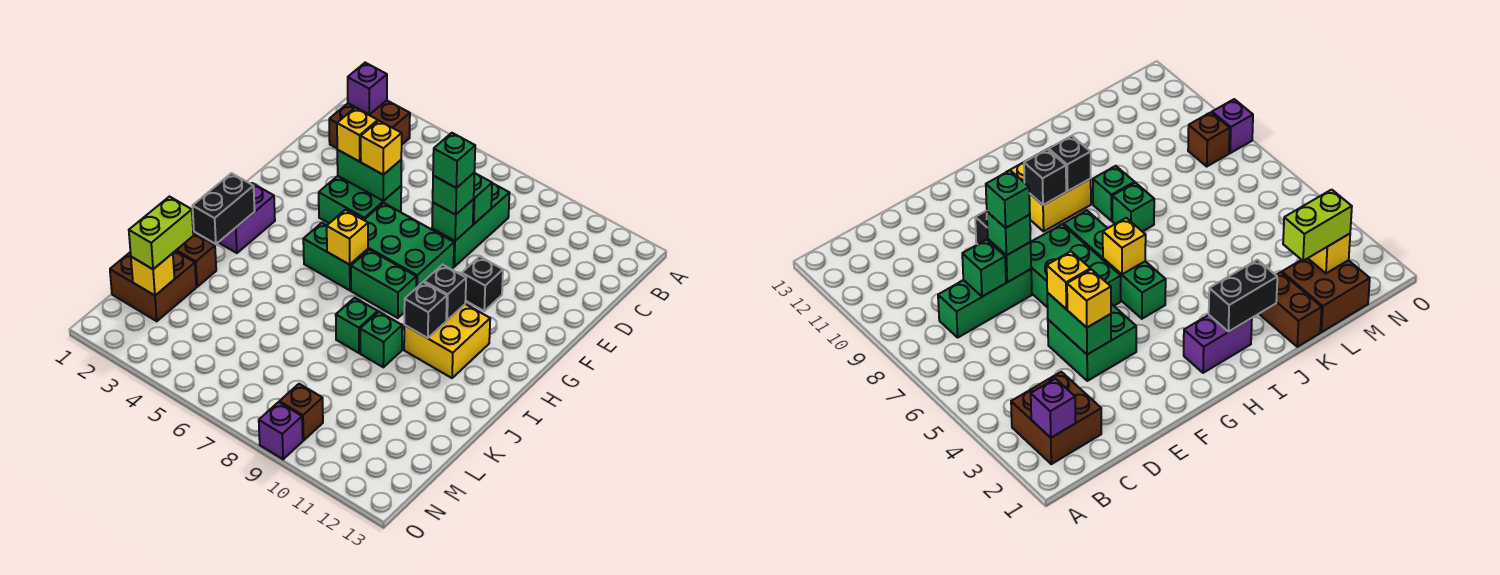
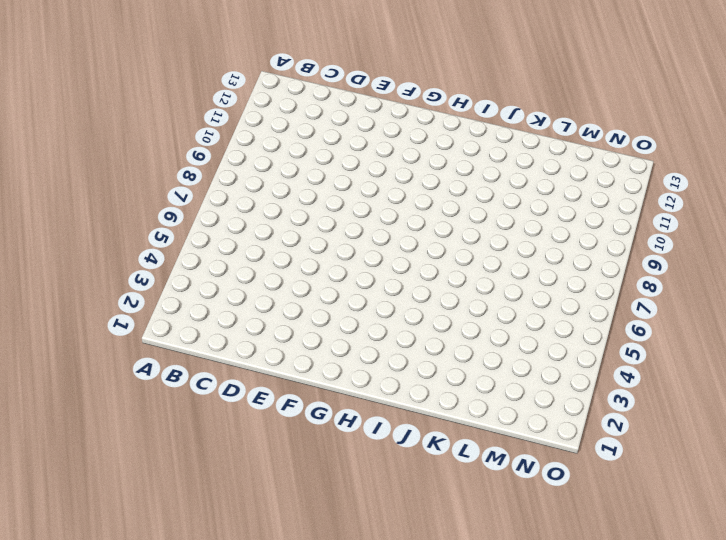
none -> brown brick B2:C3 level 1
none -> green brick C8:E8 level 1
none -> green brick E4:F5 level 1

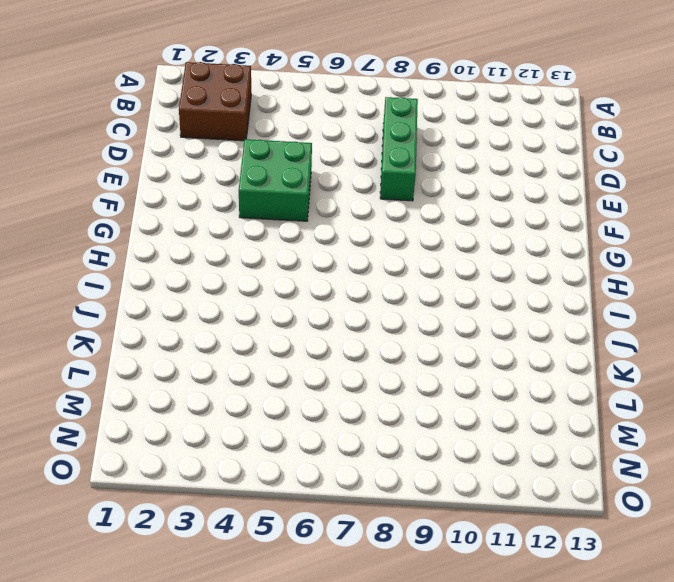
none -> green brick F6:G8 level 1
none -> black brick F10 level 1
none -> purple brick H2:I2 level 1

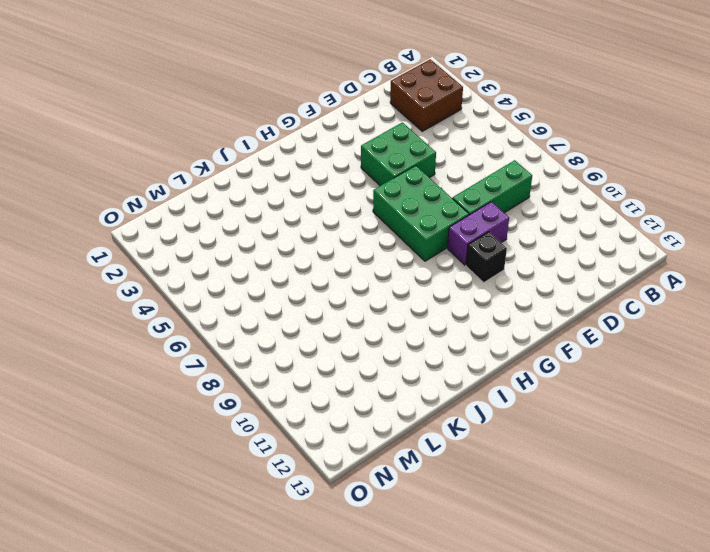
purple brick E9:F9 level 1 -> purple brick H2:I2 level 1
none -> green brick H5:H6 level 1
none -> green brick H7:H8 level 1
none -> yellow brick H10:I11 level 1

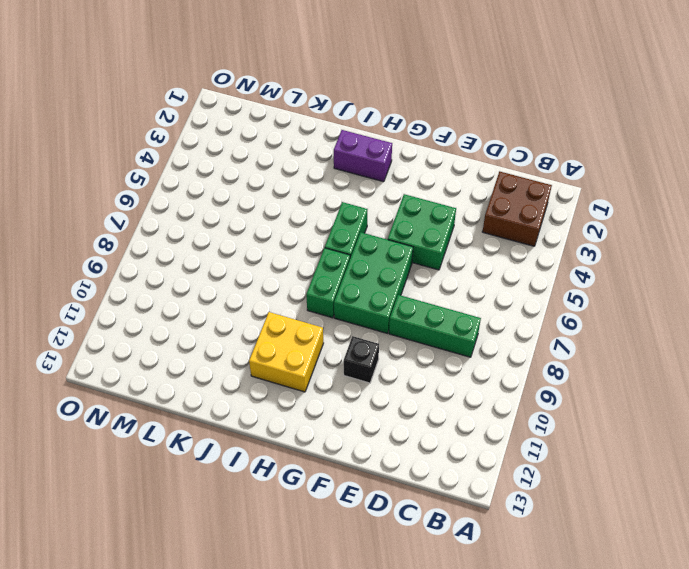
none -> green brick J8 level 1
none -> green brick J9 level 1
none -> brown brick K1:K2 level 1

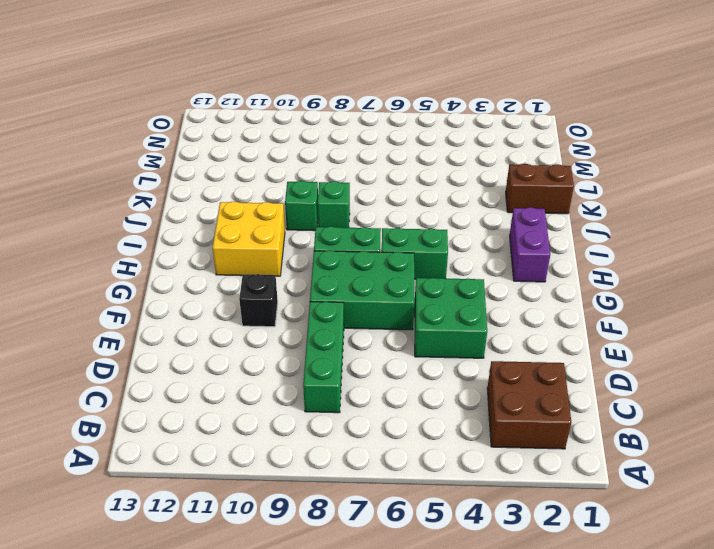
none -> brown brick L1:M2 level 1
none -> brown brick N9 level 1
none -> purple brick O9 level 1

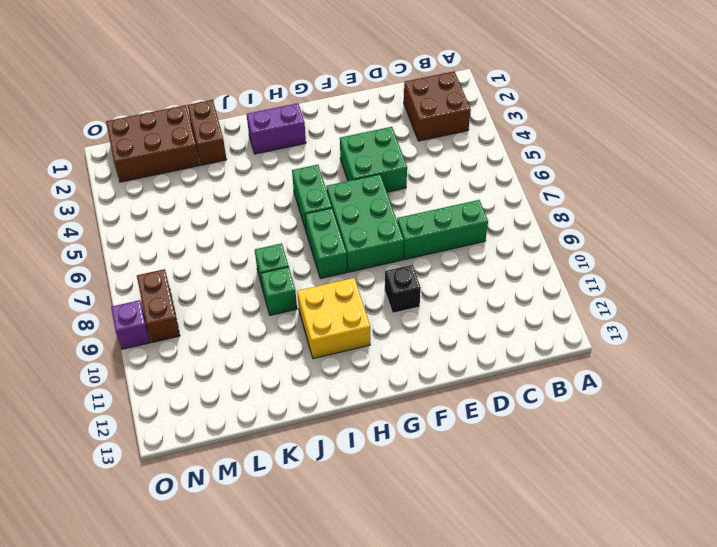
brown brick L1:N2 level 1 -> brown brick L1:M2 level 1
brown brick N8:N9 level 1 -> brown brick N9 level 1
none -> purple brick B2 level 2
none -> green brick D8 level 2
none -> green brick E4:E5 level 2

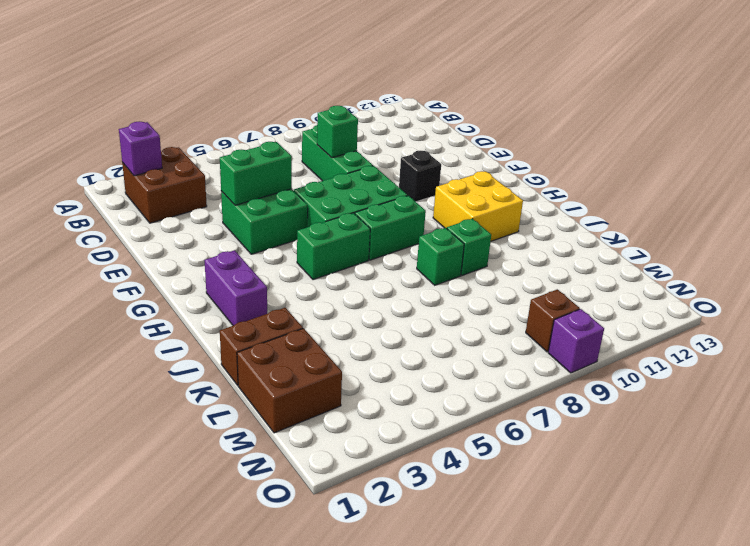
none -> green brick E8 level 2
none -> yellow brick H6 level 2
none -> black brick H10 level 2

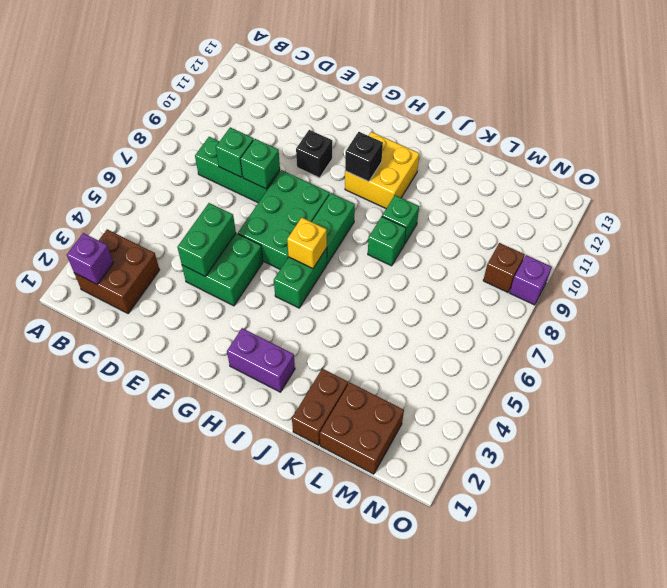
none -> black brick I2:J2 level 2
none -> black brick I10 level 2
none -> yellow brick M2 level 2

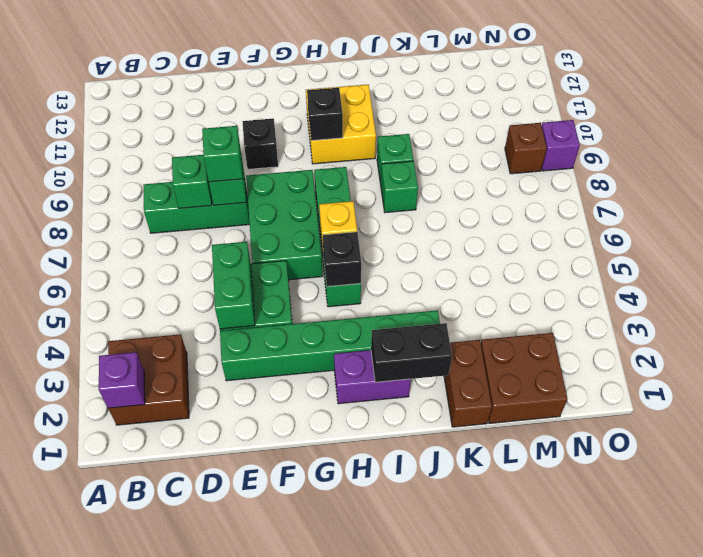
green brick E3:J3 level 1 -> none
black brick H5 level 2 -> black brick I10 level 2
none -> yellow brick M2 level 2
none -> yellow brick E4 level 3
none -> yellow brick E5 level 3

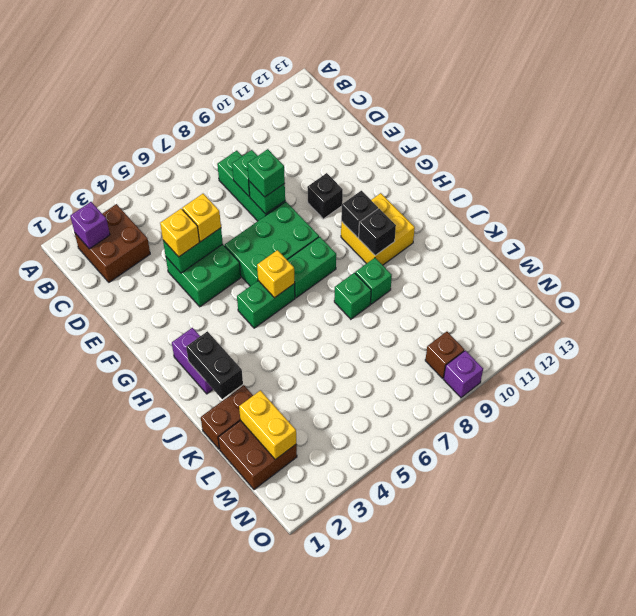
yellow brick L2:M2 level 2 -> yellow brick M2 level 2
none -> lime brick L2:M2 level 3
none -> green brick E8 level 4

